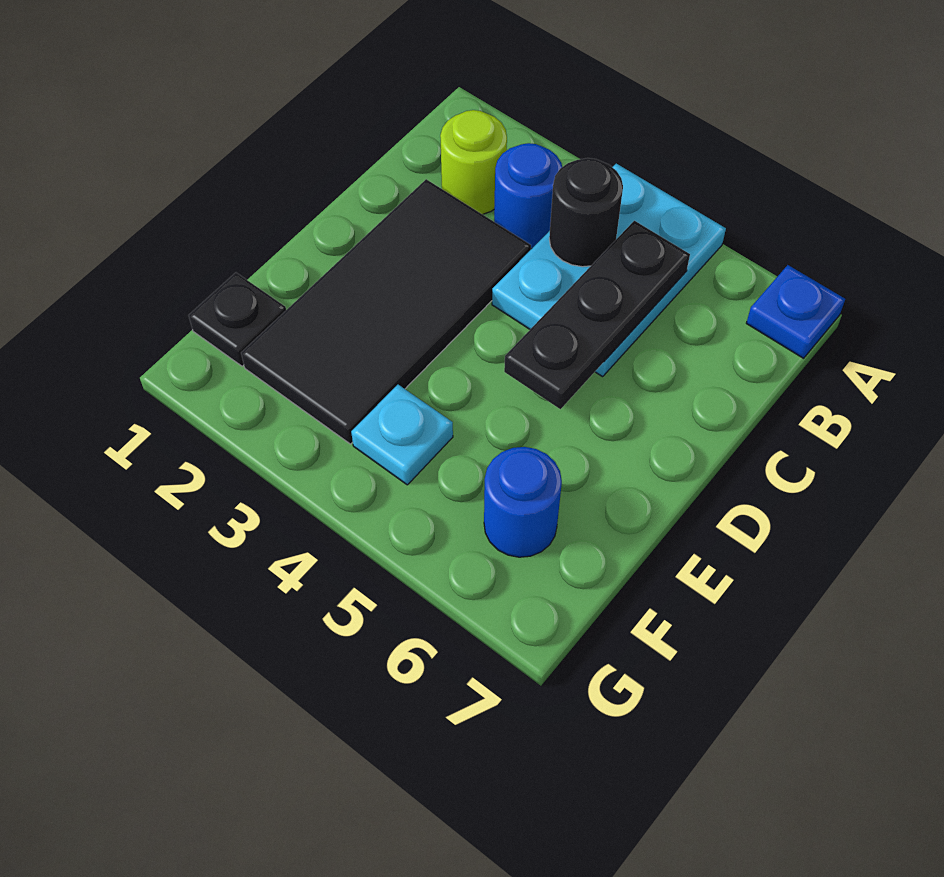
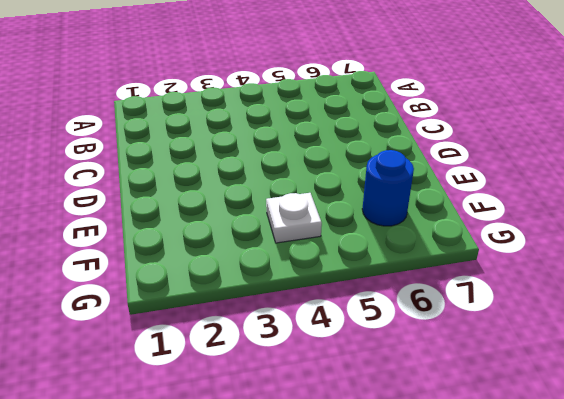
white plate F4 level 1 -> cyan plate F4 level 1
none -> cyan plate A4:C5 level 1
none -> blue plate A7 level 1

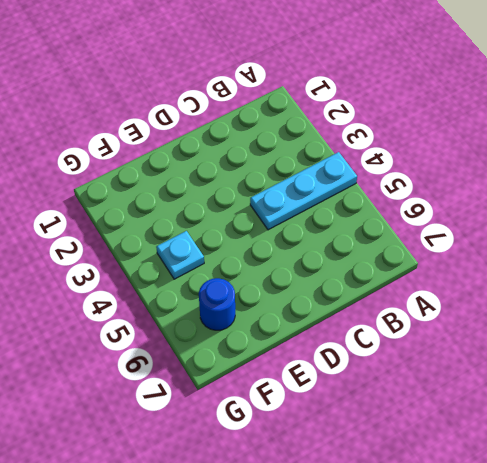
cyan plate A4:C4 level 1 -> cyan plate A4:C5 level 1
none -> blue plate A7 level 1
none -> lime round brick B2 level 1

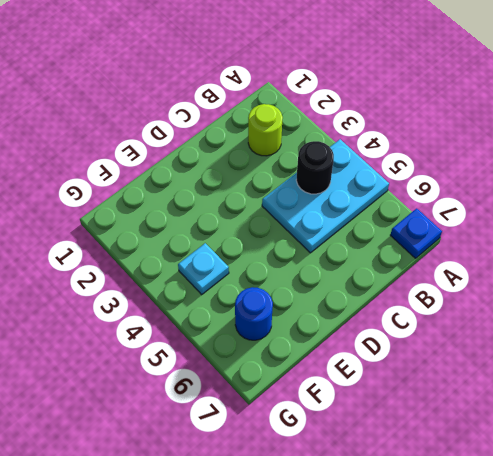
none -> blue round brick B3 level 1
none -> black tile C2:F3 level 1

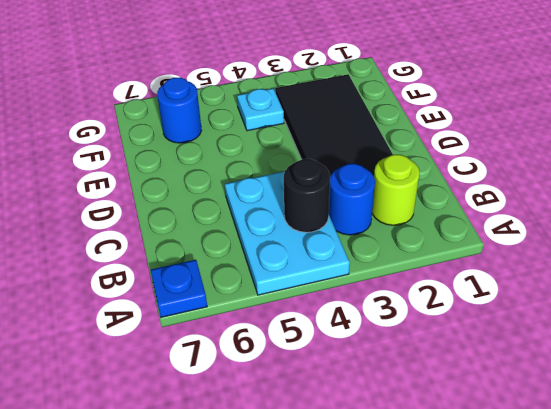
none -> black plate F1 level 1
none -> black plate B5:D5 level 2

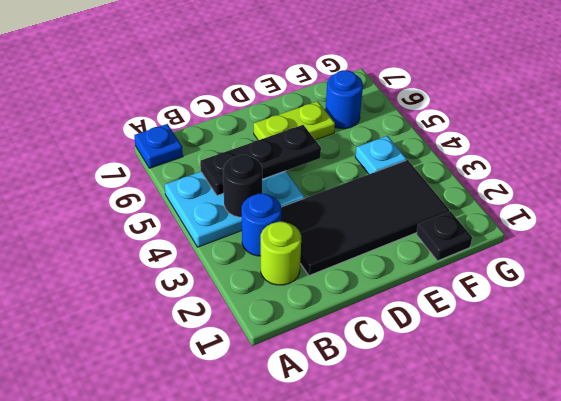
lime plate D6:E6 level 1 -> none

